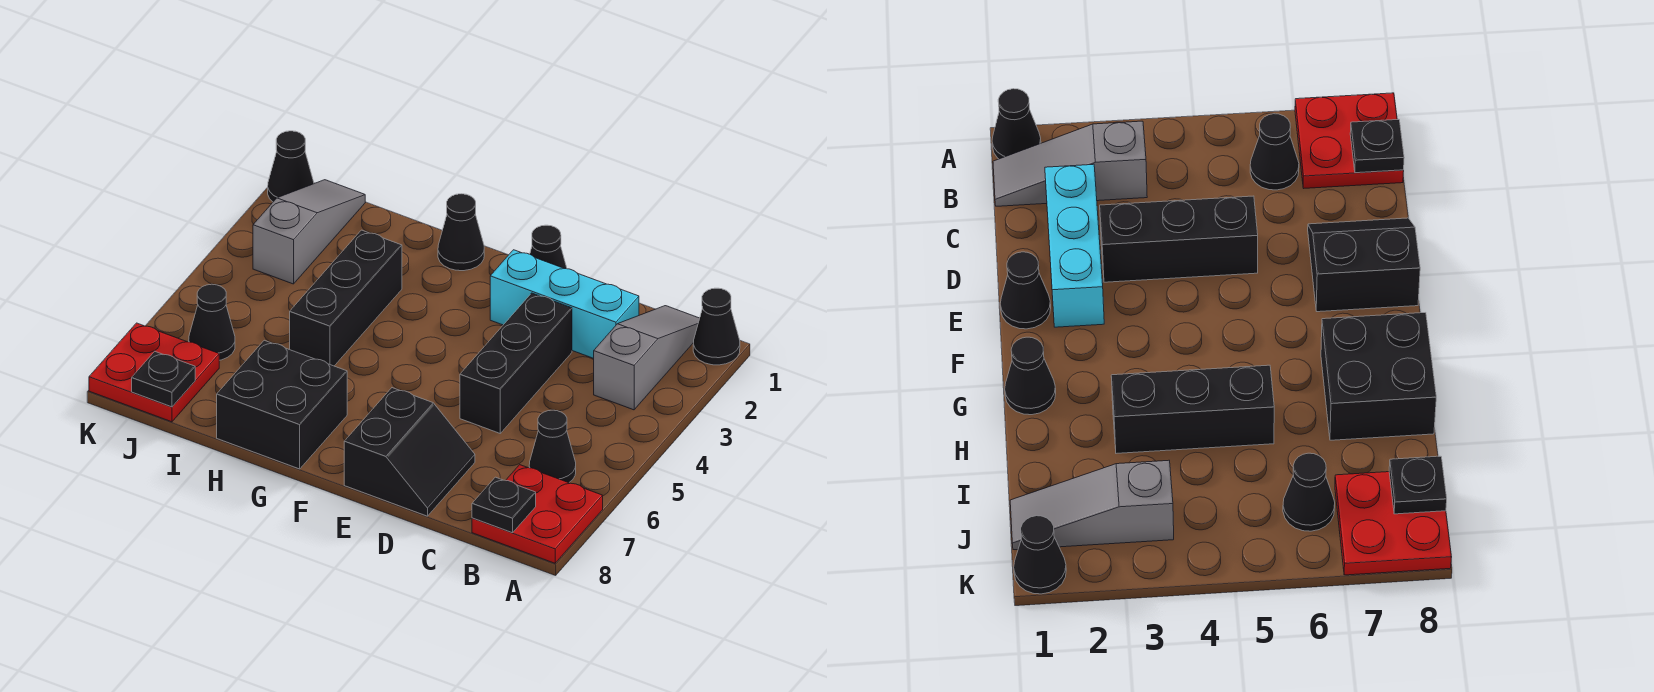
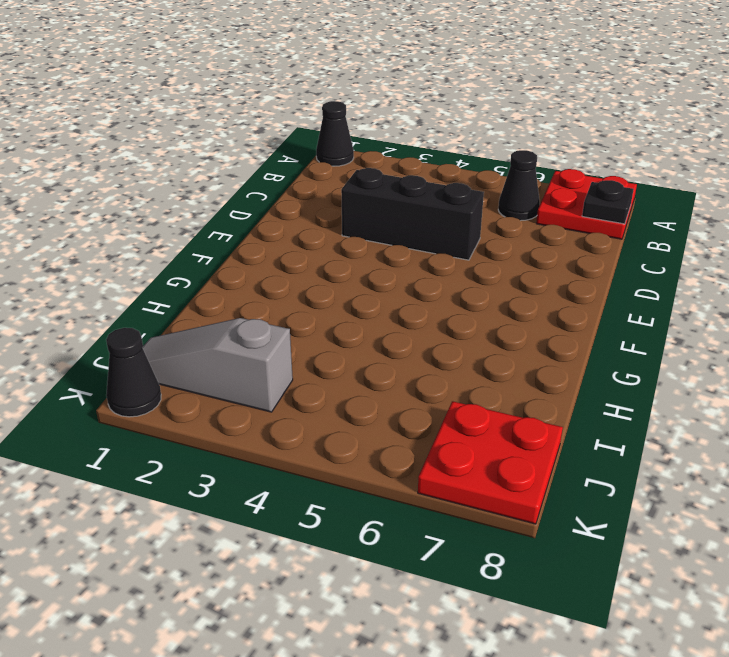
none -> grey slope B1:B3 level 1 top 3
none -> cyan brick C2:E2 level 1
none -> black slope D7:E8 level 1 top E

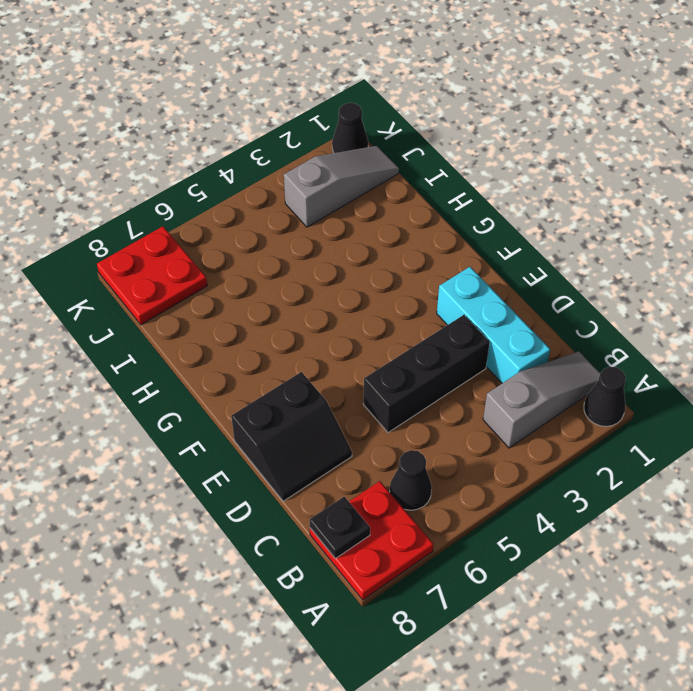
none -> black cone E1 level 1
none -> black cone G1 level 1
none -> black brick G7:H8 level 1

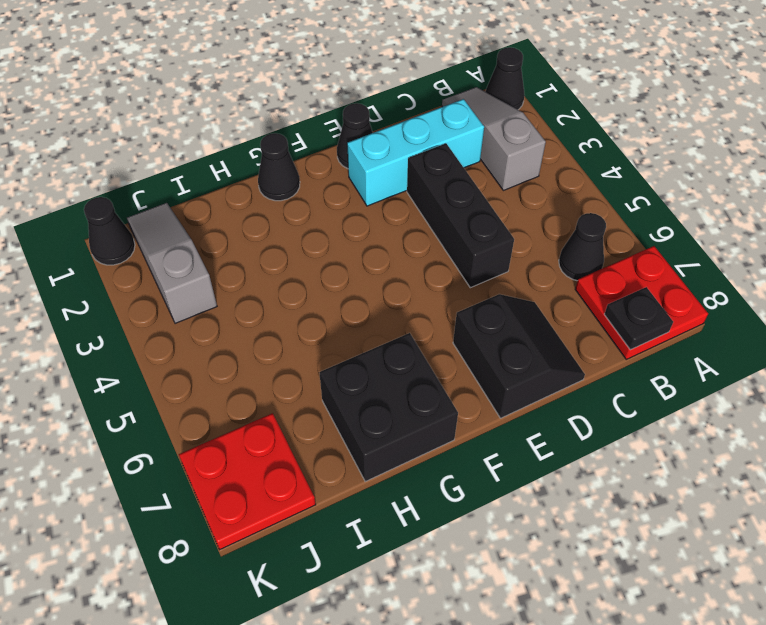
none -> black brick H3:H5 level 1
none -> black cone J6 level 1
none -> black plate J8 level 2

